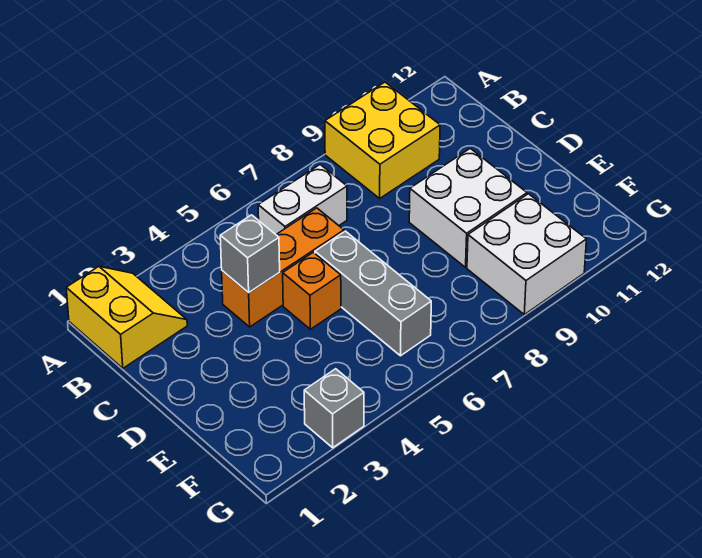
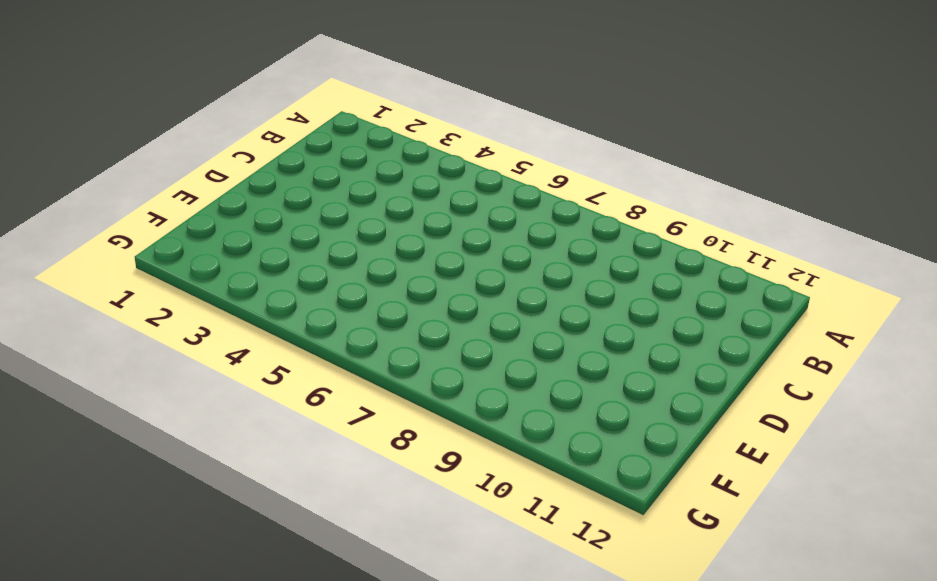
none -> yellow slope A1:B2 level 1 top 1
none -> yellow brick A9:B10 level 1

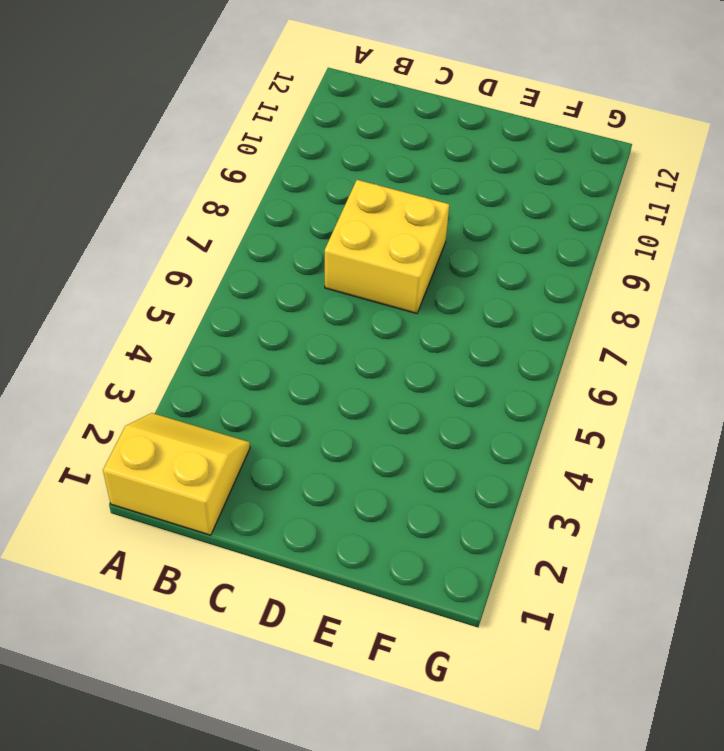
yellow brick C7:D8 level 1 -> yellow brick A9:B10 level 1
none -> white brick B6:B7 level 1
none -> orange brick C4:C6 level 1

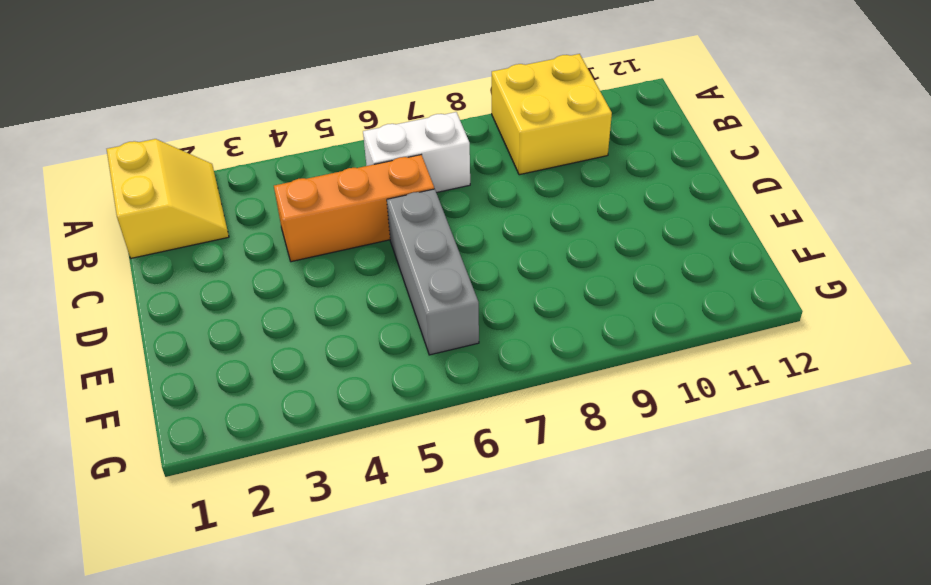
none -> orange brick D5 level 1
none -> white brick D9:E10 level 1

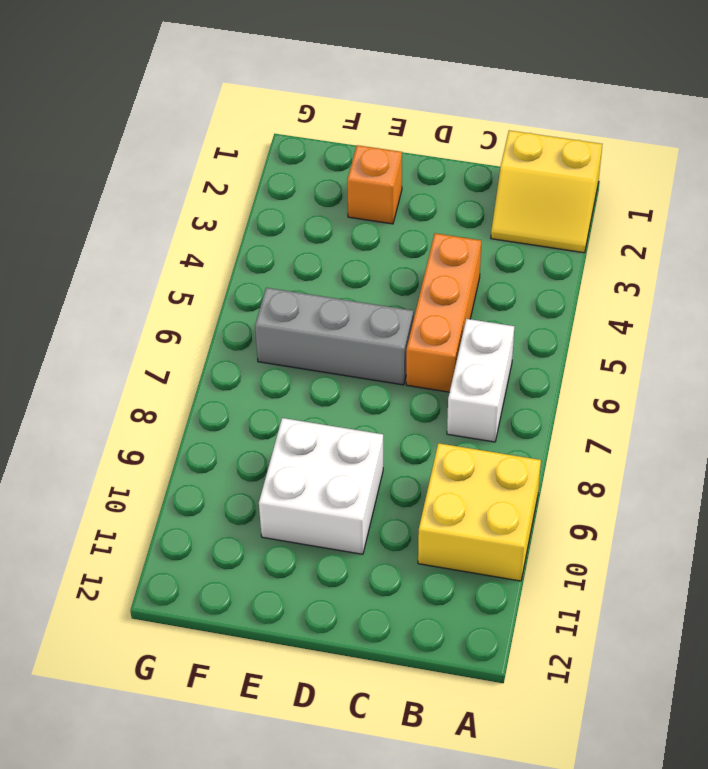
orange brick E2 level 1 -> orange brick D5 level 1
none -> white brick F9:G10 level 1
none -> grey brick G3 level 1

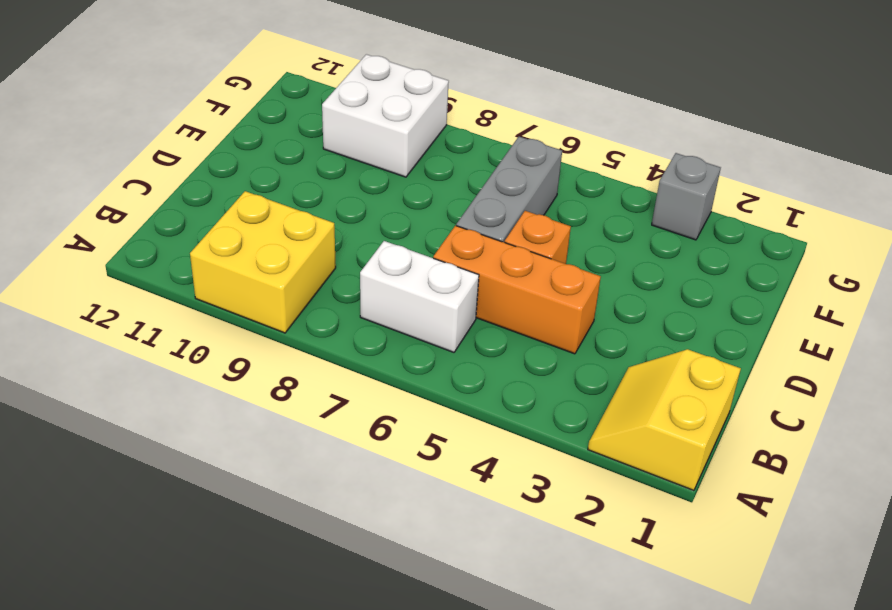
none -> white brick D9:E10 level 1
none -> grey brick C4 level 2

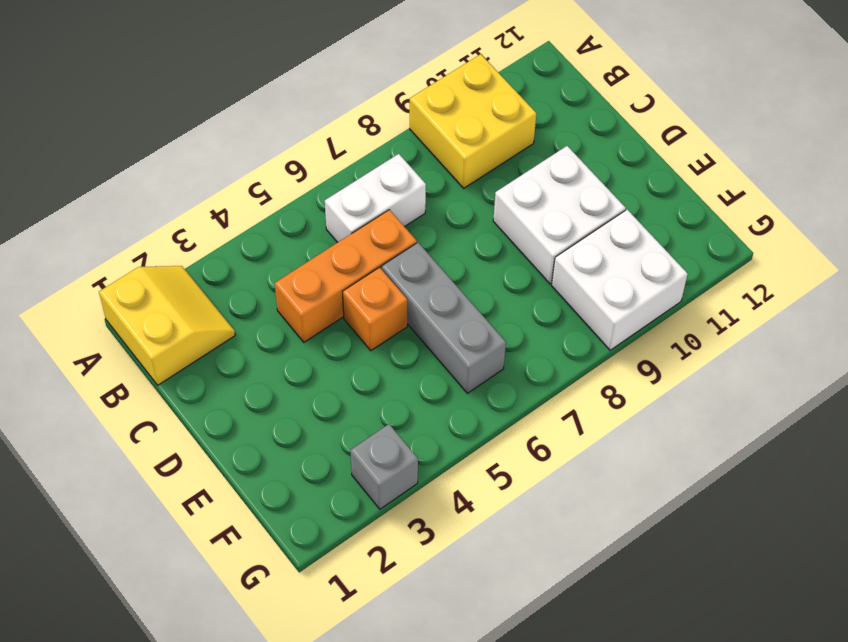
none -> grey brick C4 level 2

